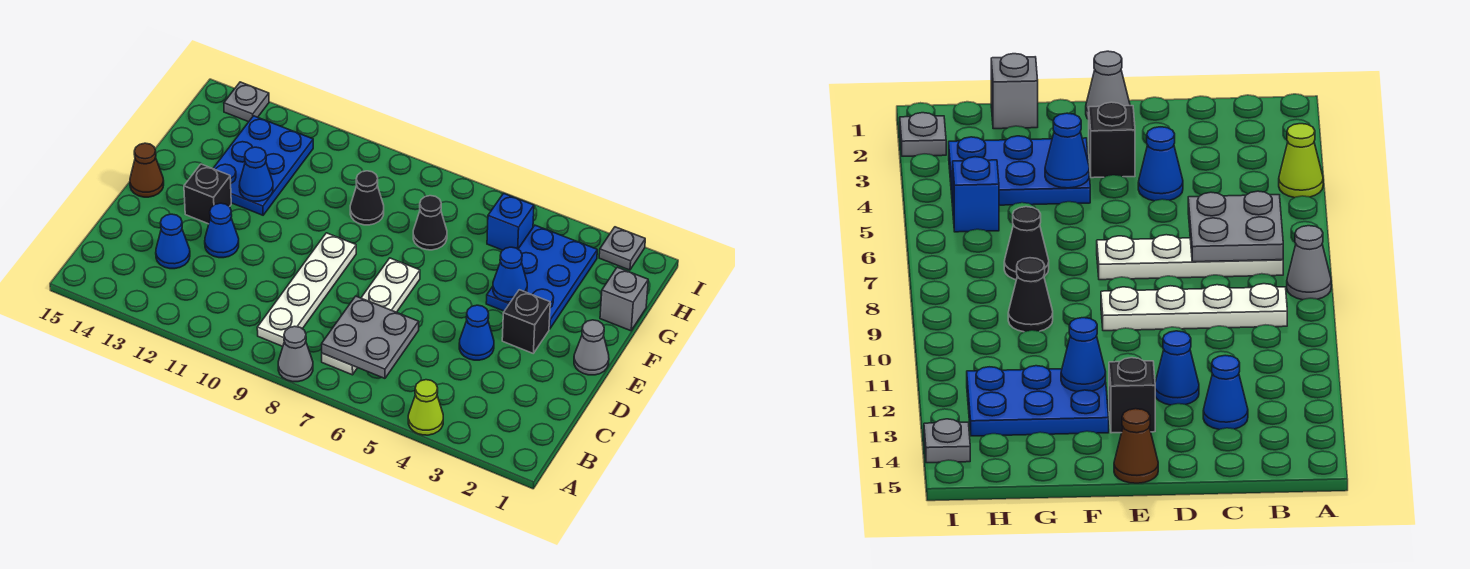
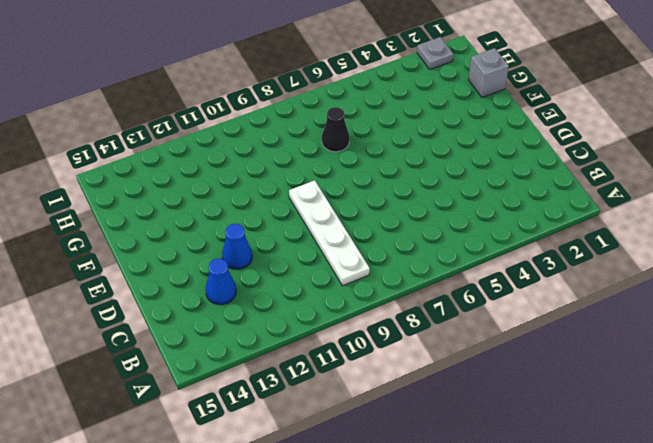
none -> lime cone A4 level 1
none -> grey cone A8 level 1
none -> white plate B7:E7 level 1

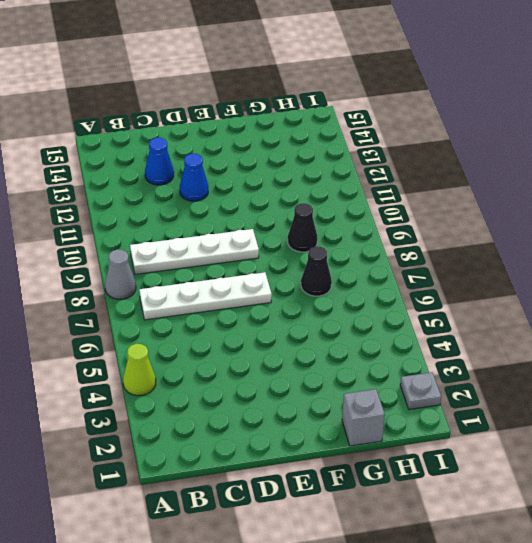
none -> blue cone D4 level 1
none -> grey cone E1 level 1
none -> black brick E3 level 1

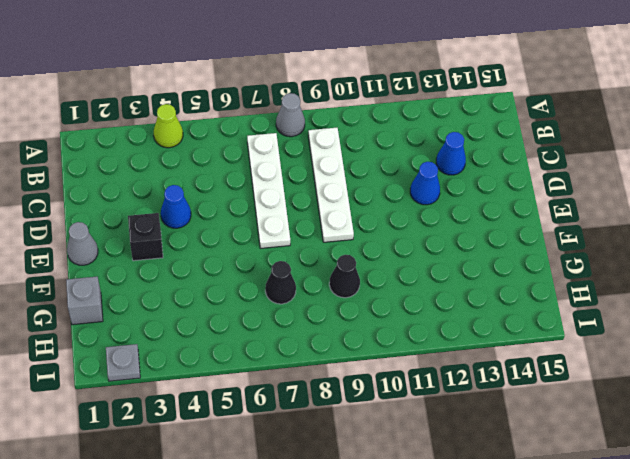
none -> black brick E13 level 1
none -> brown cone E15 level 1
none -> blue plate F3:H4 level 1

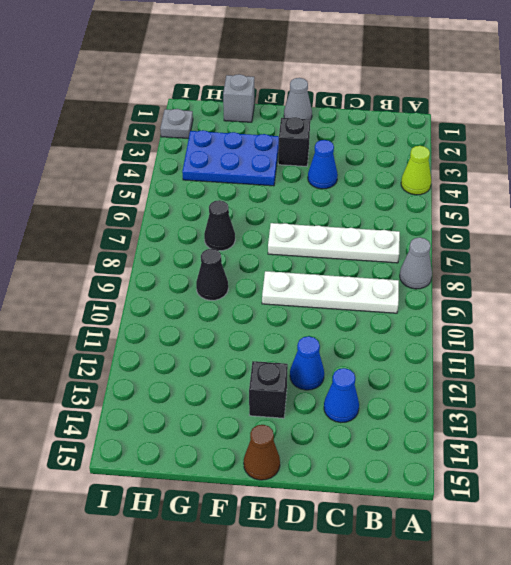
none -> blue plate F12:H13 level 1
none -> blue brick H5 level 1
none -> grey plate I14 level 1

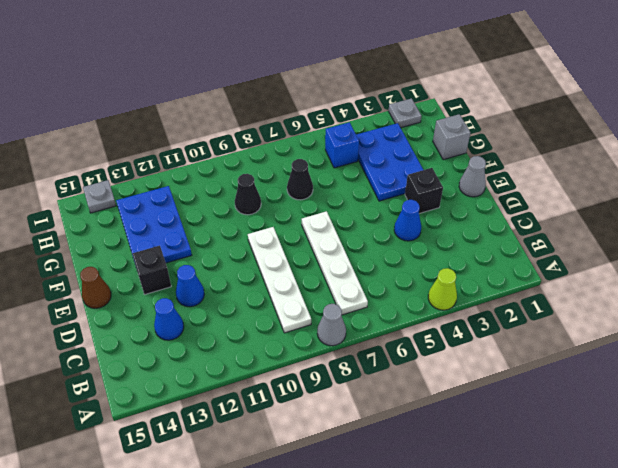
none -> grey plate B6:C7 level 2
none -> blue cone F4 level 2
none -> blue cone F12 level 2

